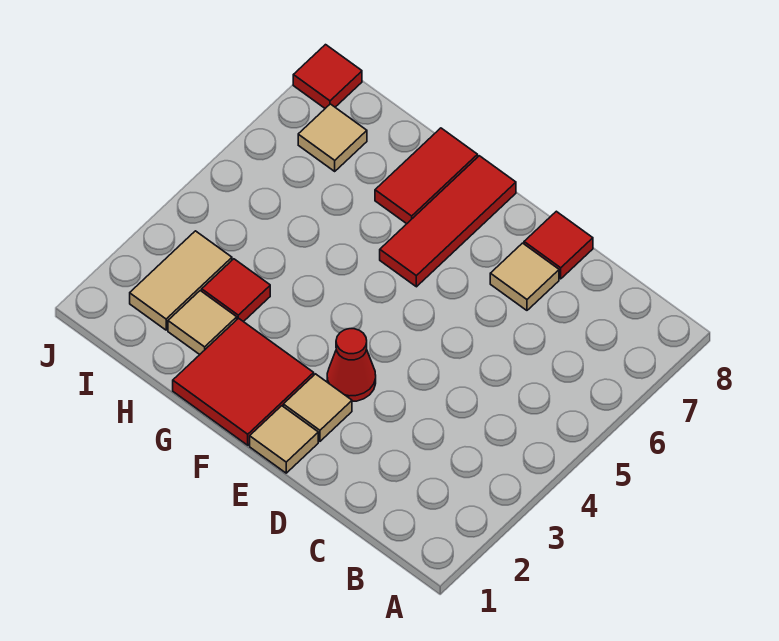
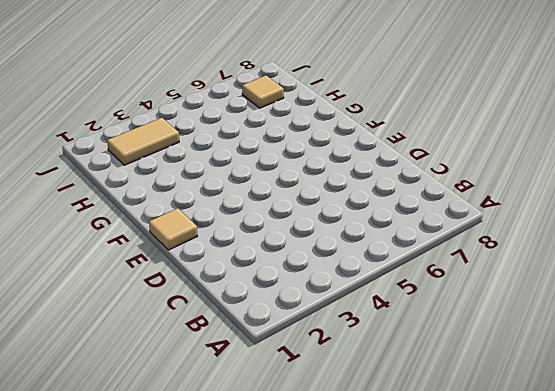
none -> tan tile D7 level 1
none -> red tile D8 level 1
none -> tan tile E2 level 1

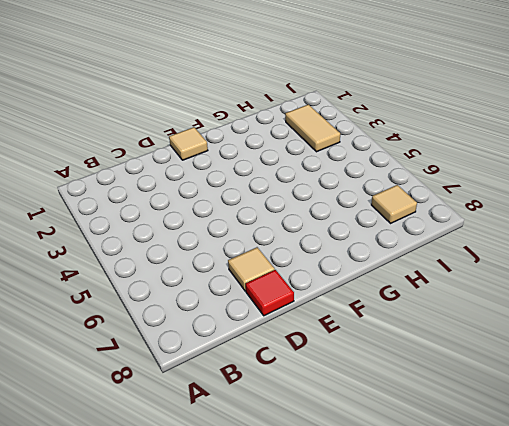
none -> tan tile E2 level 1
none -> red cone E3 level 1
none -> red tile F1:G2 level 1

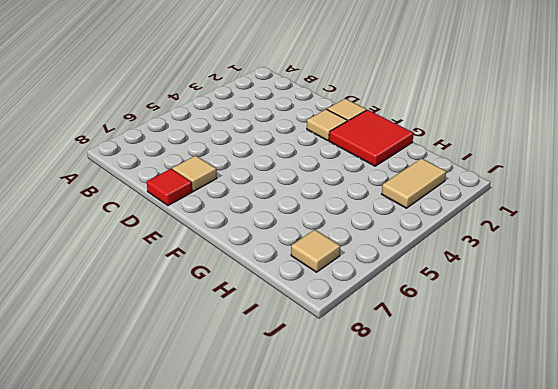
none -> red cone E3 level 1
none -> red tile F6:F8 level 1
none -> red tile G7:G8 level 1

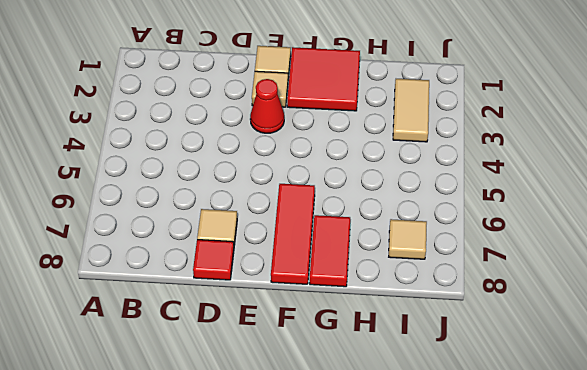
none -> tan tile H2 level 1
none -> red tile H3 level 1
none -> red tile J8 level 1

